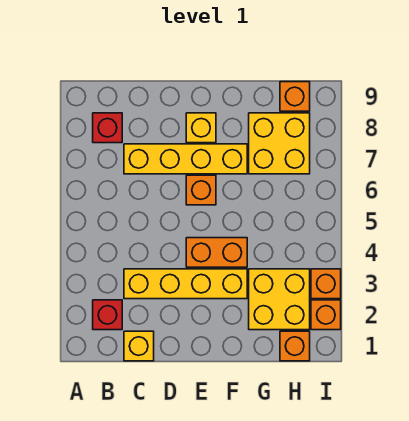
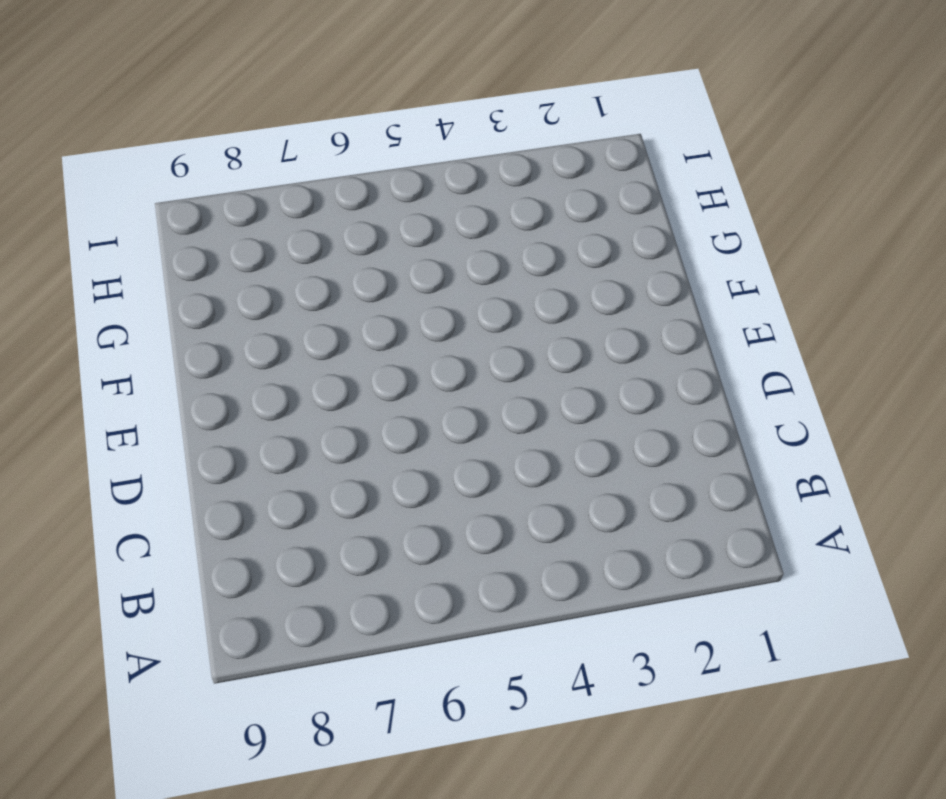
none -> red brick B2 level 1
none -> red brick B8 level 1
none -> yellow brick C1 level 1

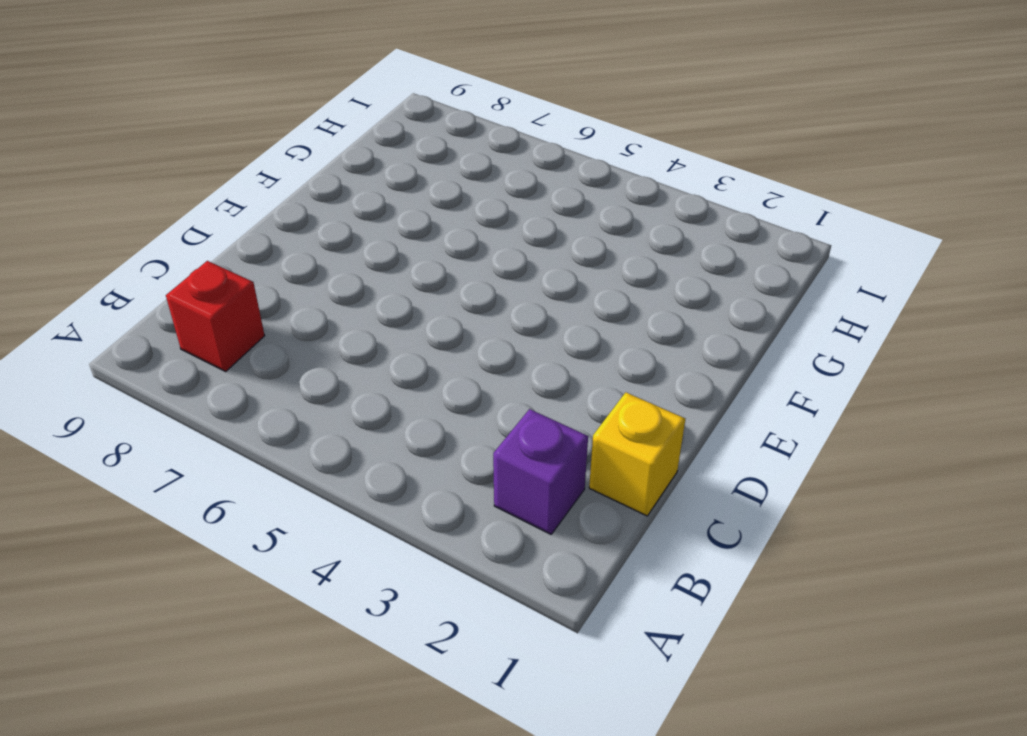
purple brick B2 level 1 -> red brick B2 level 1
none -> yellow brick C3:F3 level 1
none -> yellow brick C7:F7 level 1
none -> orange brick E4:F4 level 1

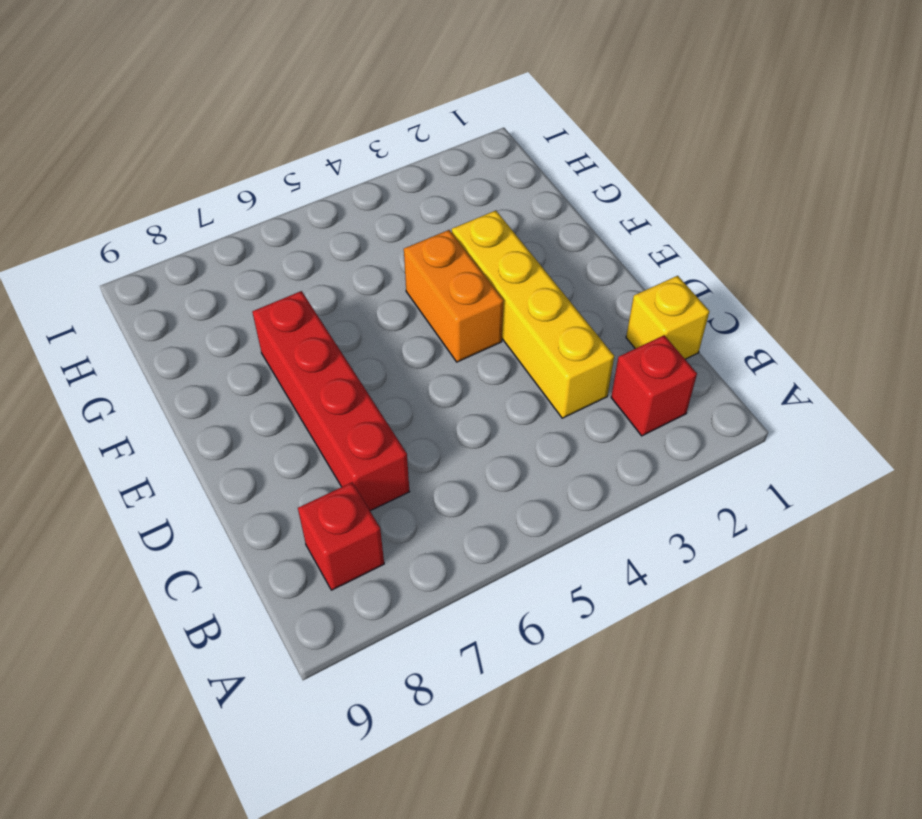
red brick C7:F7 level 1 -> yellow brick C7:F7 level 1
none -> orange brick E6 level 1
none -> yellow brick E8 level 1
none -> yellow brick G2:H3 level 1

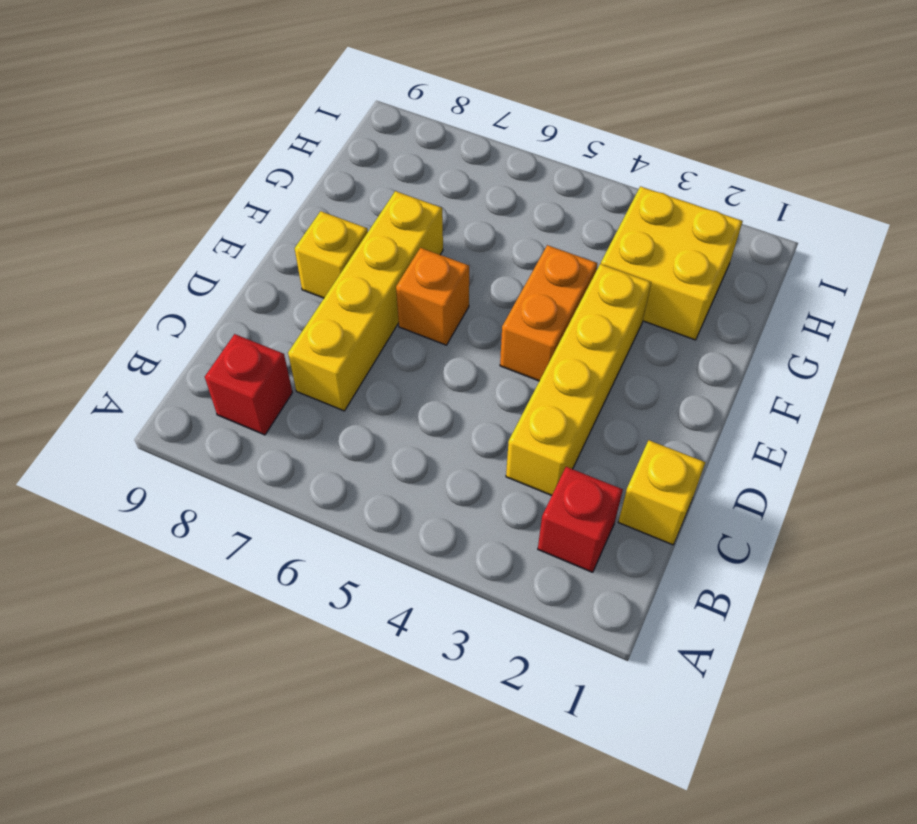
none -> yellow brick G7:H8 level 1
none -> orange brick H1 level 1
none -> orange brick H9 level 1

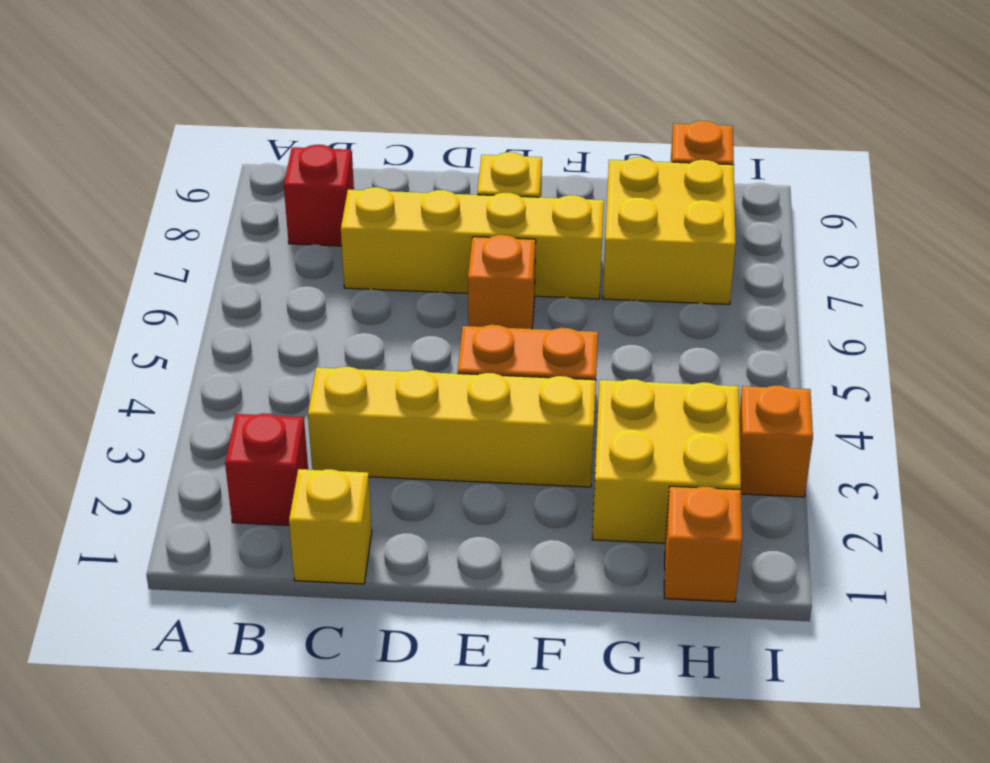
none -> orange brick I2 level 1

